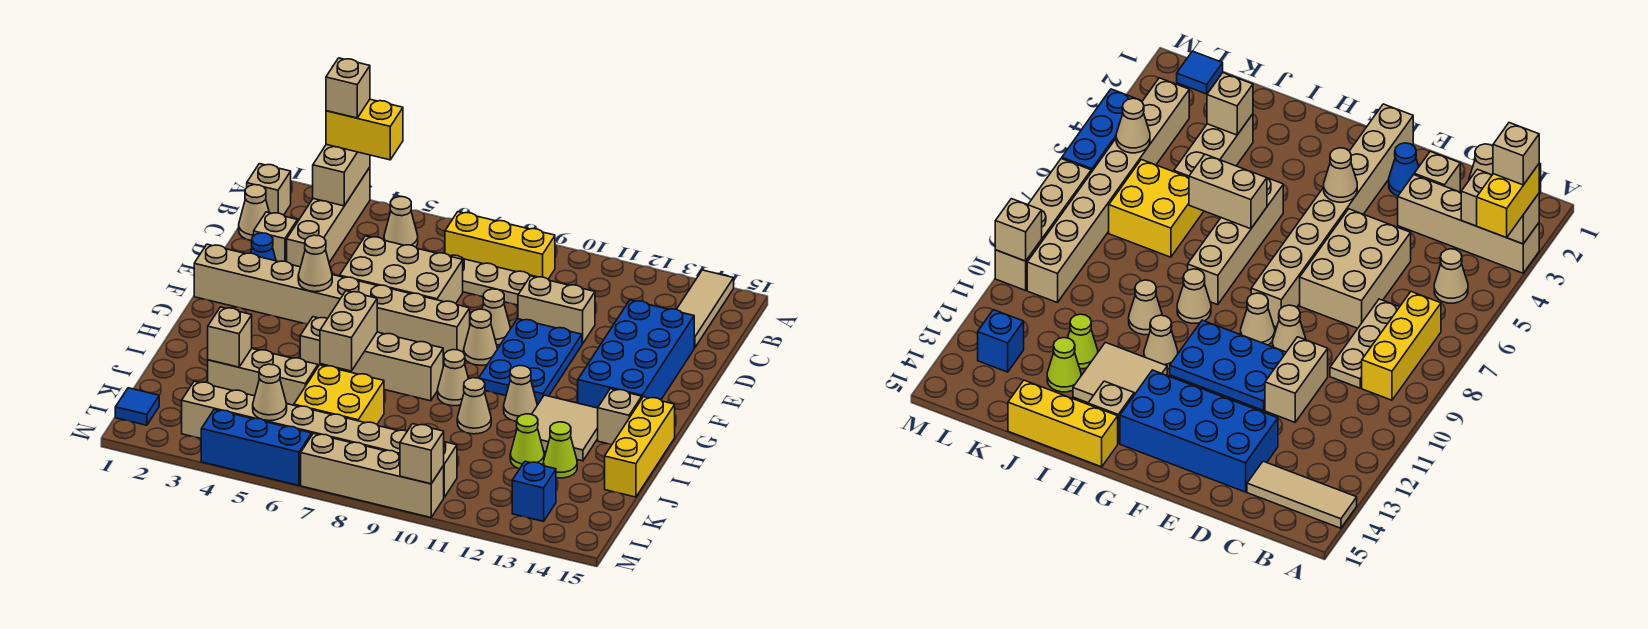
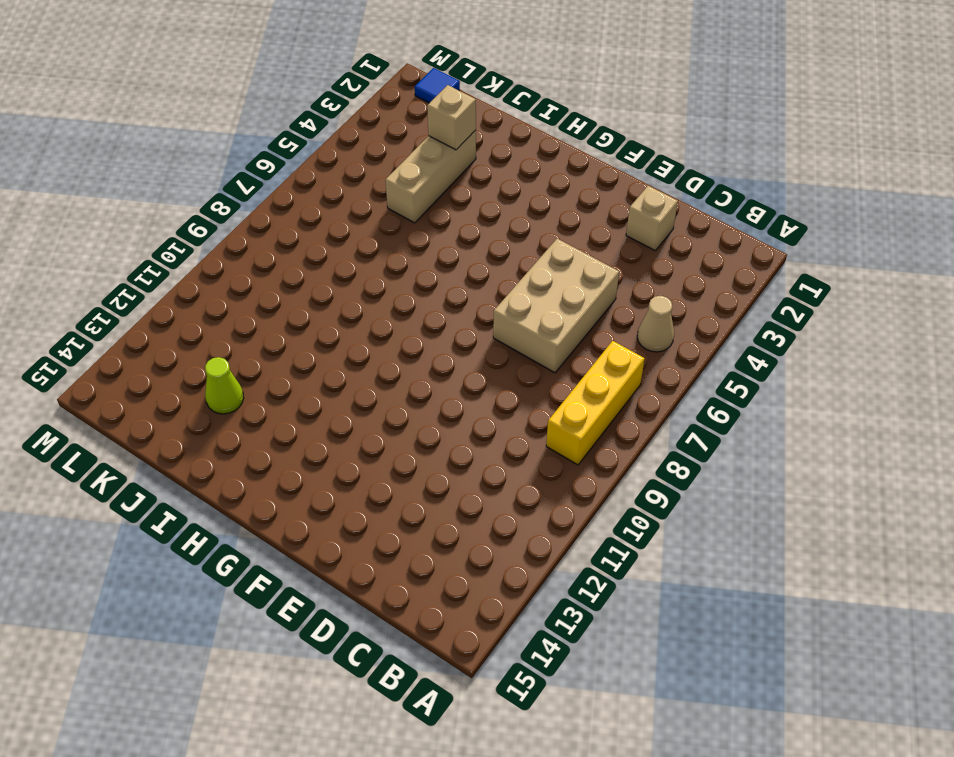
none -> tan brick A3:D3 level 1
none -> tan tile A14:C14 level 1
none -> tan brick B1 level 1
none -> tan cone C1 level 1

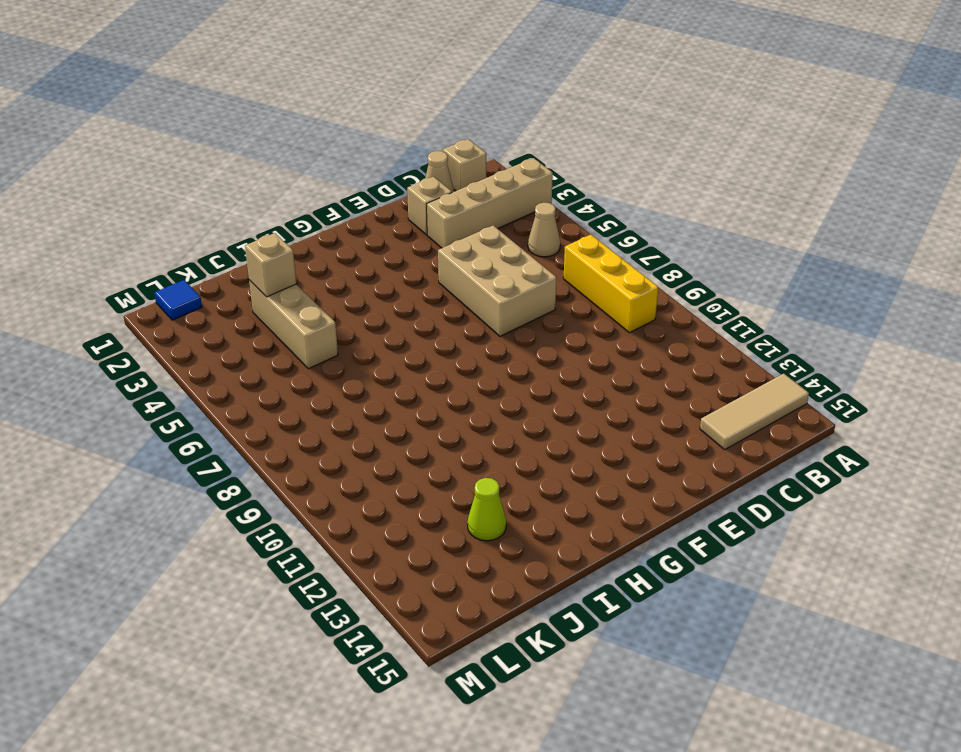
none -> tan plate C7:C9 level 1
none -> tan brick D10:D11 level 1
none -> blue brick D13:G14 level 1
none -> blue cone E2 level 1

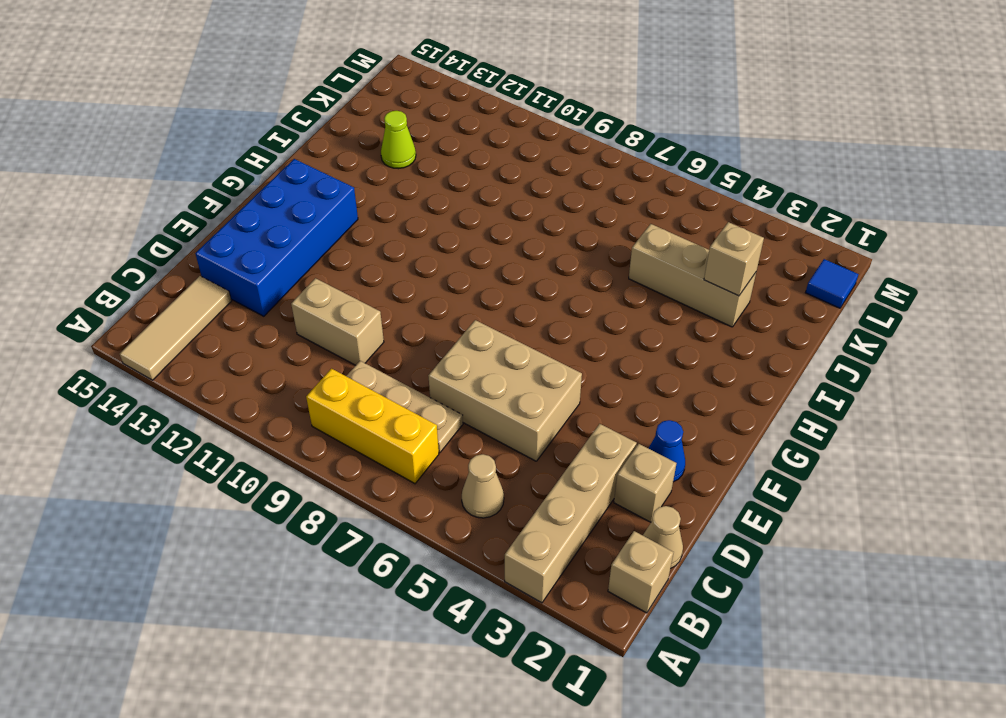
none -> tan cone E9 level 1
none -> blue plate E10:G11 level 1
none -> tan brick F1:F8 level 1
none -> tan cone F9 level 1

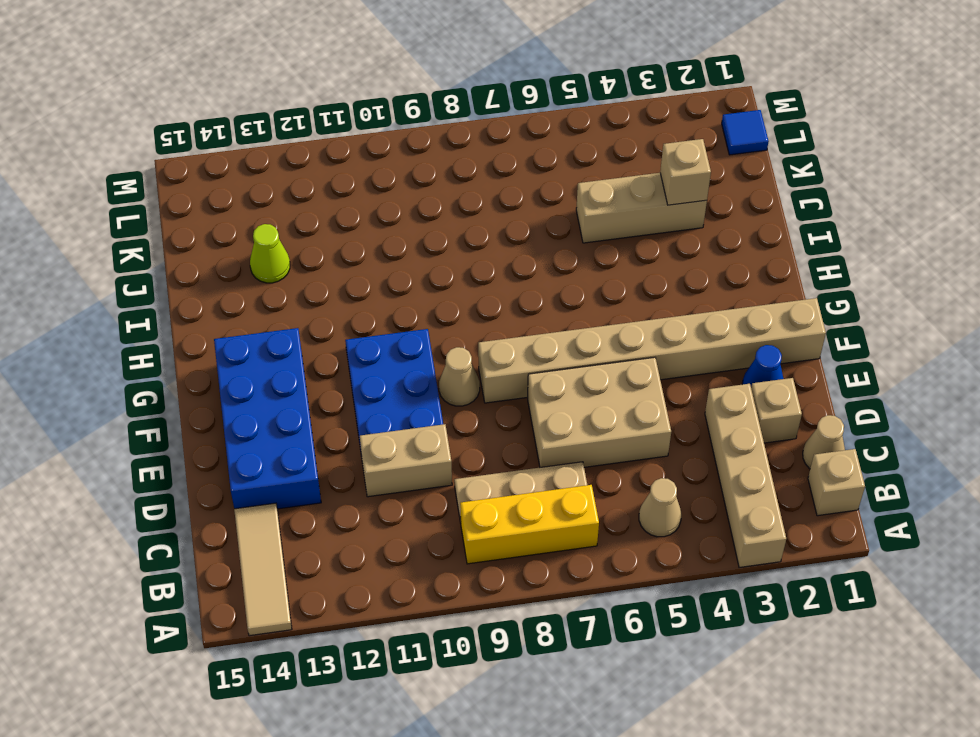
none -> tan cone E9 level 1
none -> tan brick H5:H8 level 1
none -> tan cone H9 level 1
none -> tan cone H11 level 1

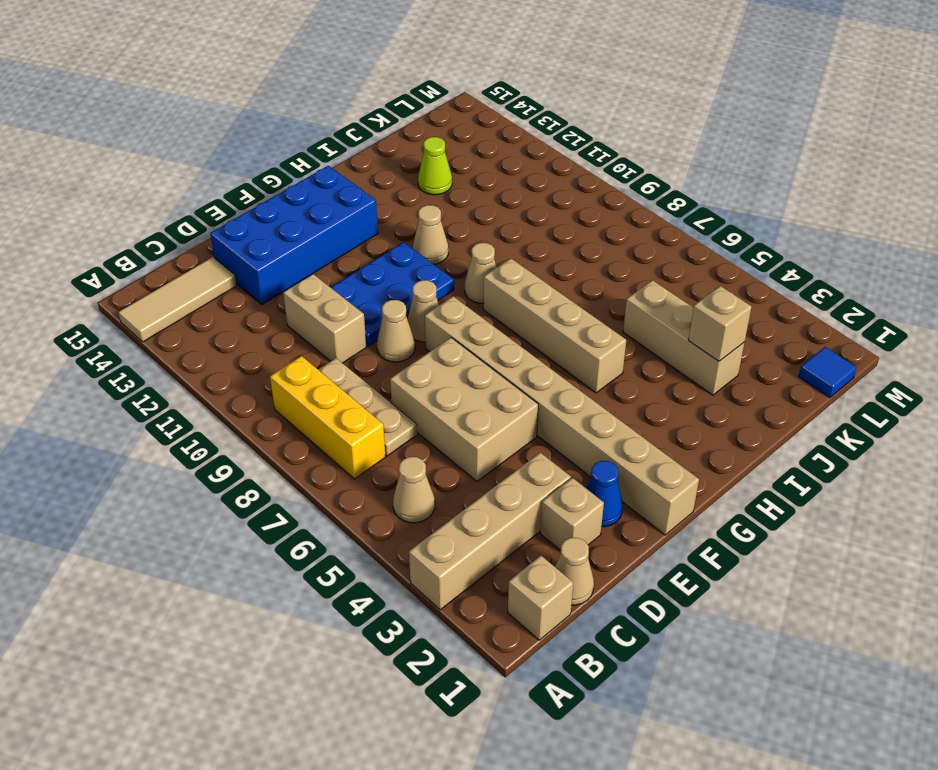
none -> tan tile H12:I13 level 1
none -> tan brick H14 level 1
none -> yellow brick H15:J15 level 1
none -> tan cone I10 level 1

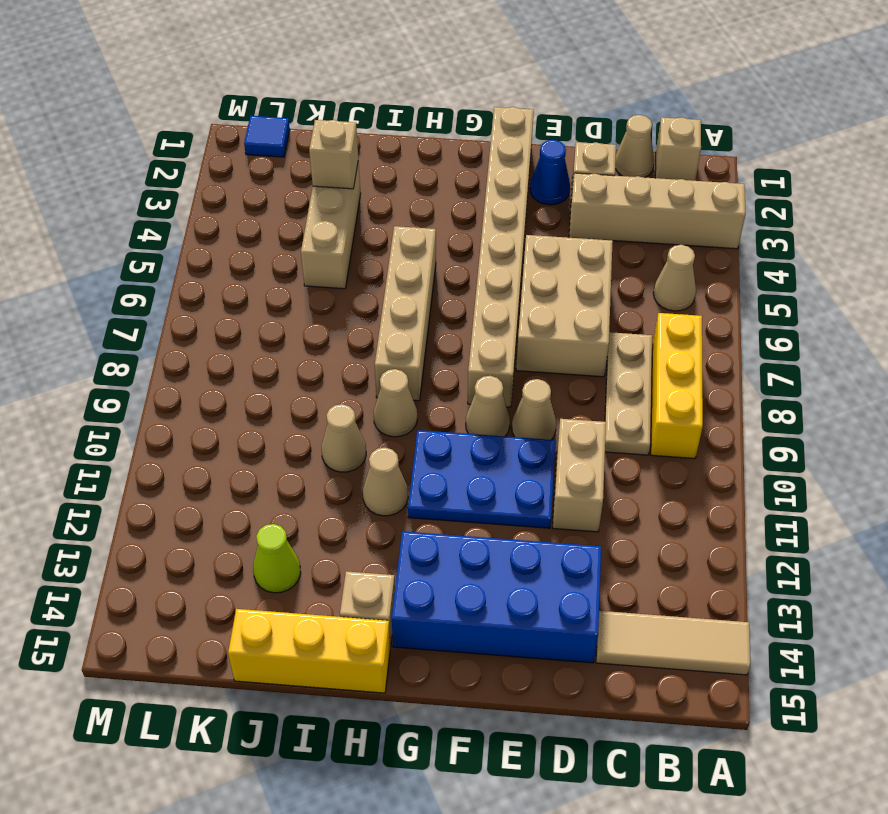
none -> tan tile H12:I13 level 1
none -> yellow brick J6:K7 level 1
none -> lime cone J12 level 1
none -> tan brick L3:L10 level 1

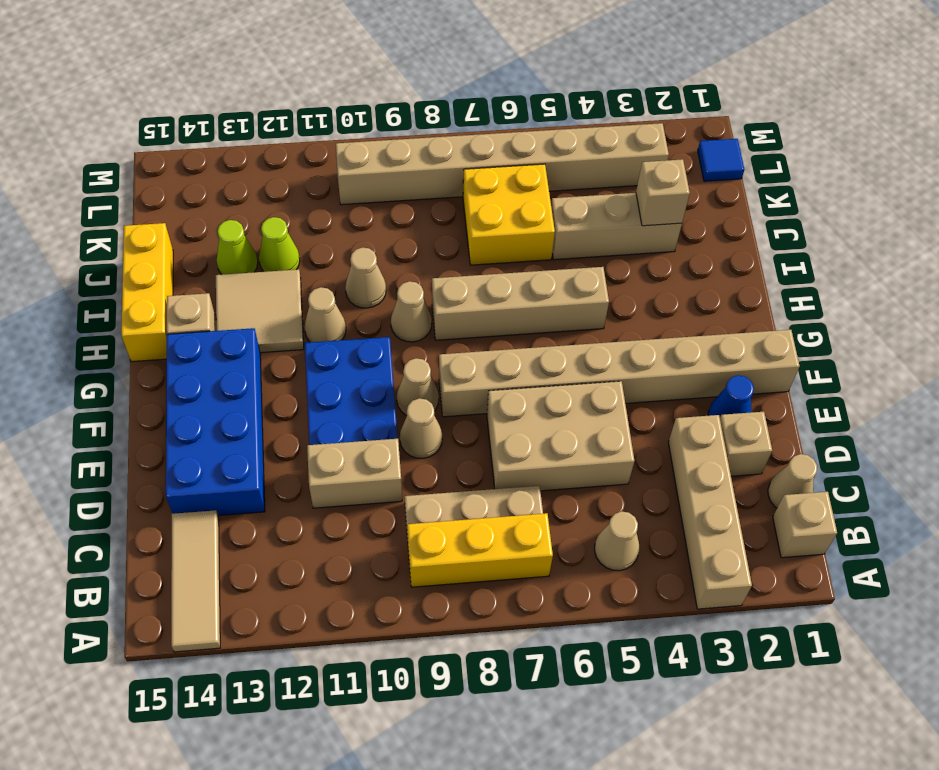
none -> blue brick L13 level 1
none -> blue brick M4:M6 level 1
none -> tan brick M7:M10 level 1
none -> tan brick A3:B3 level 2

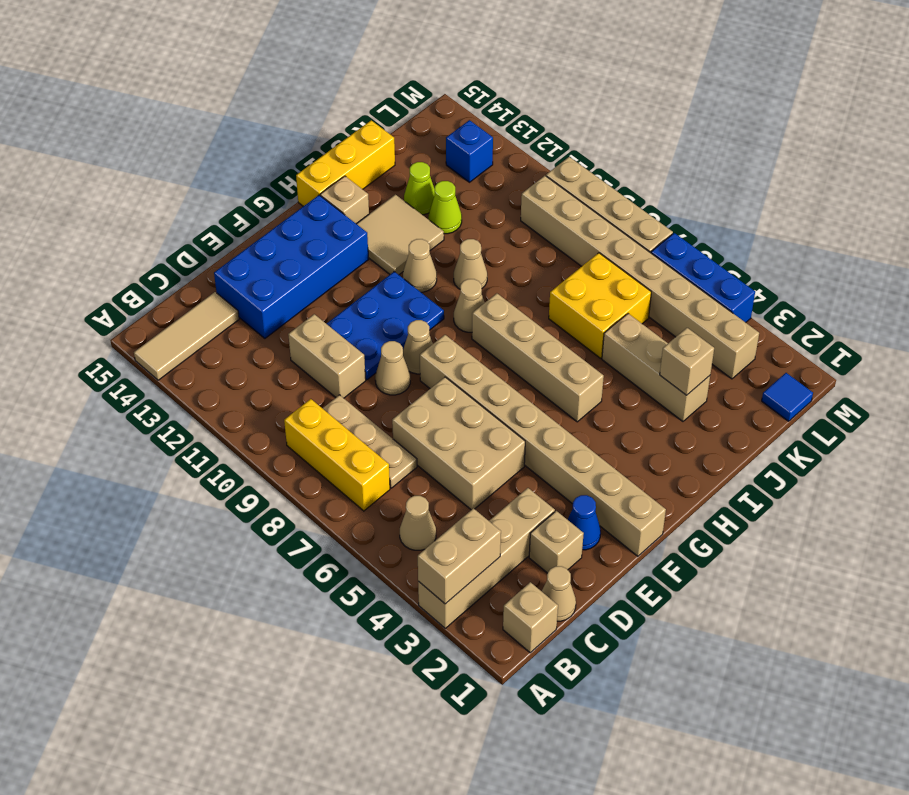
none -> tan cone F4 level 2
none -> tan brick H6:I6 level 2
none -> tan cone L5 level 2
none -> tan brick M10 level 2

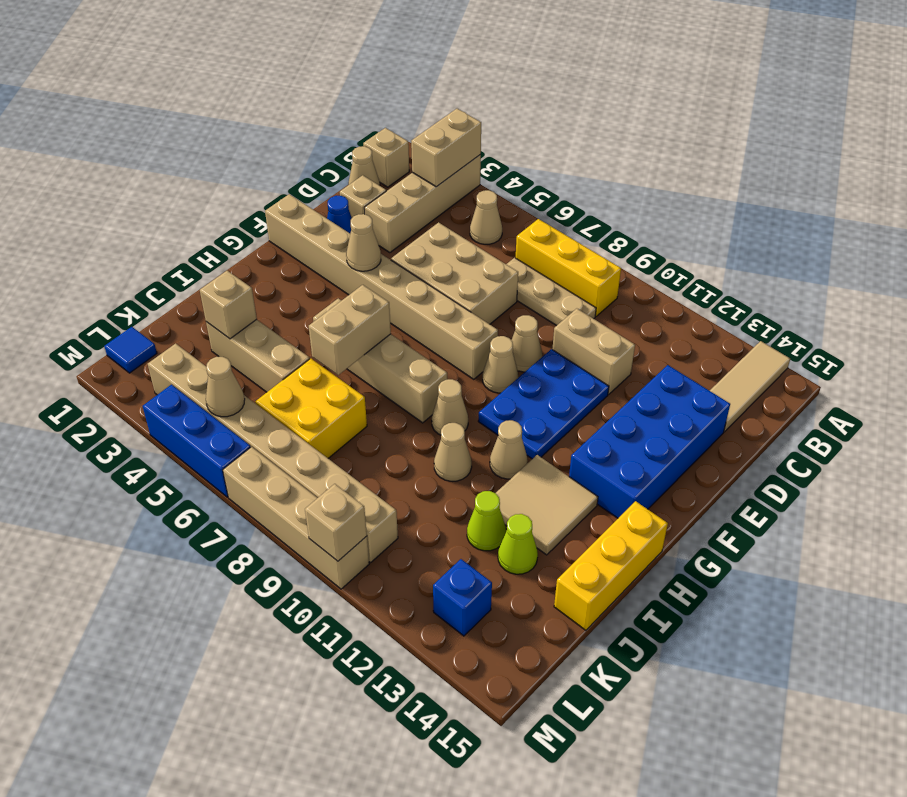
none -> tan brick H14 level 1
none -> yellow brick A3:A4 level 3
none -> tan brick A3 level 4

